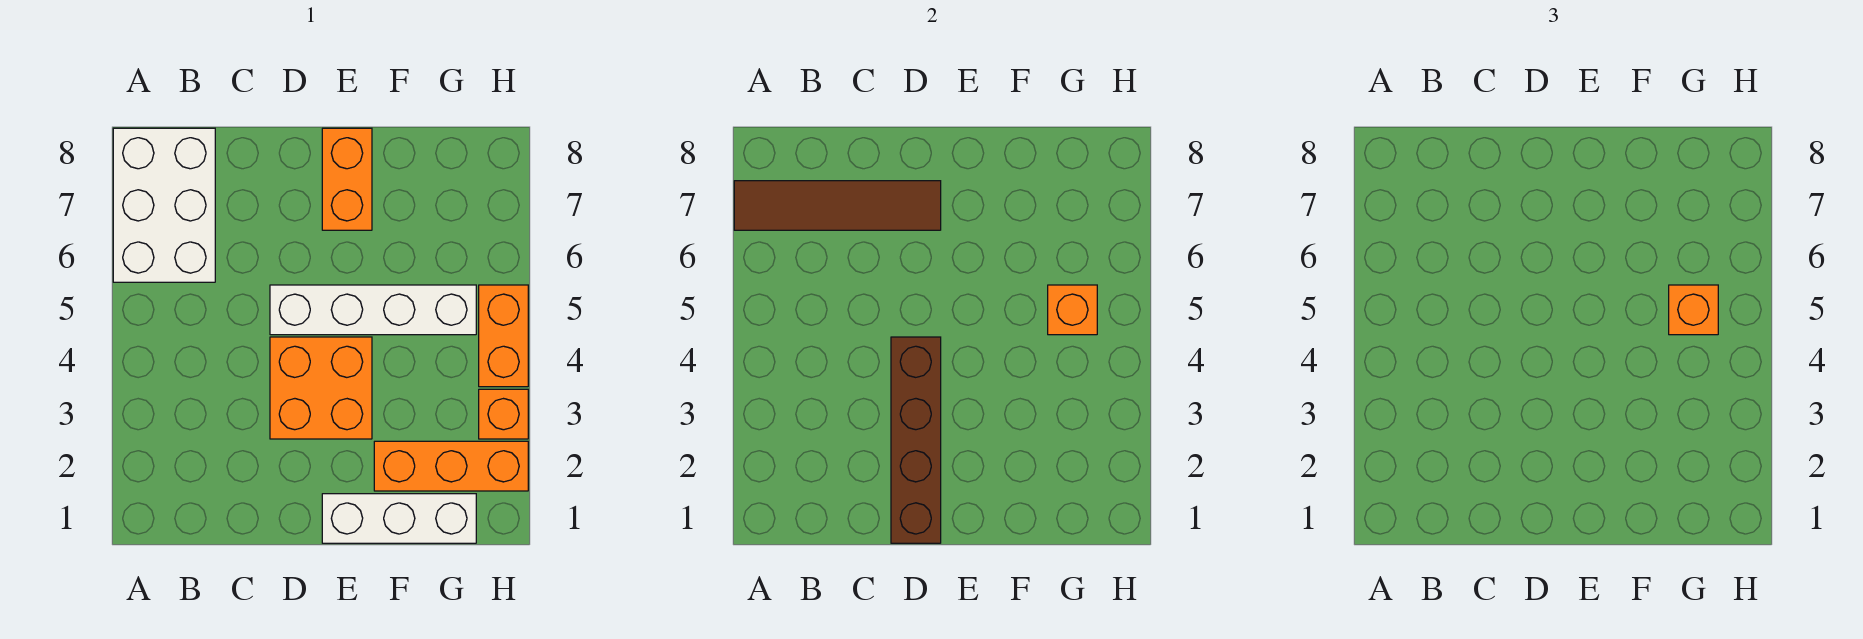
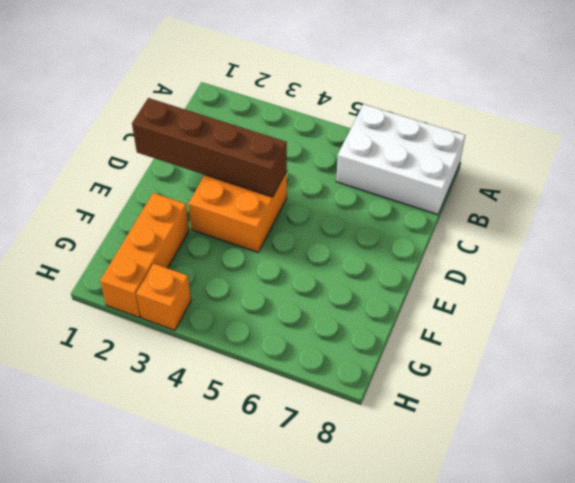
none -> white brick D5:G5 level 1
none -> white brick E1:G1 level 1
none -> orange brick E7:E8 level 1

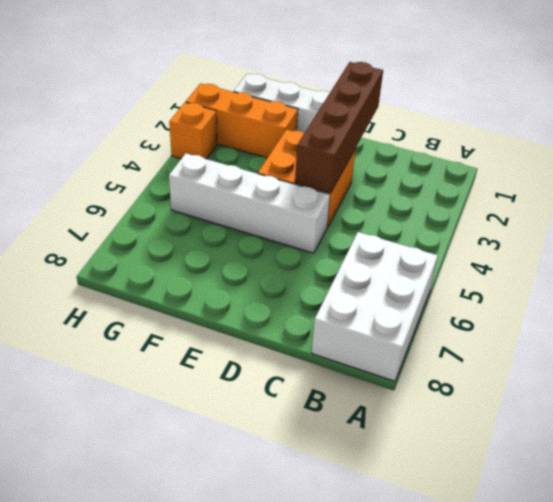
none -> orange brick E7:E8 level 1
none -> orange brick H4:H5 level 1
none -> brown tile A7:D7 level 2

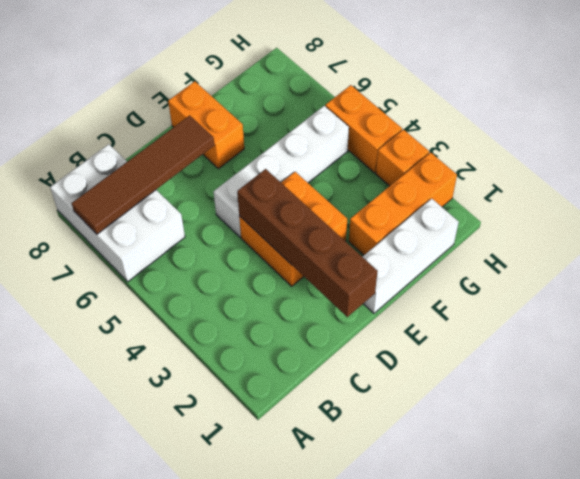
none -> orange brick G5 level 2
none -> orange brick G5 level 3

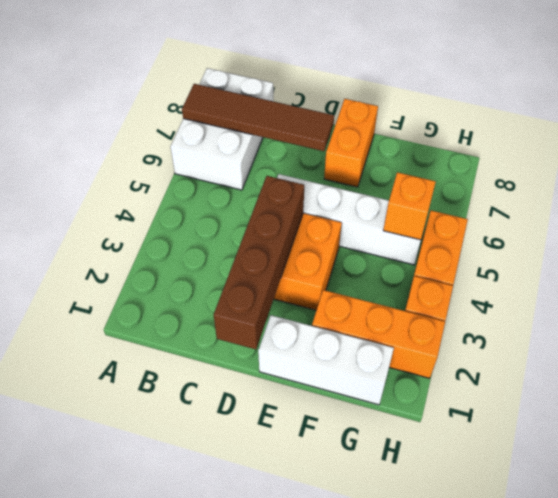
none -> orange brick G5 level 3

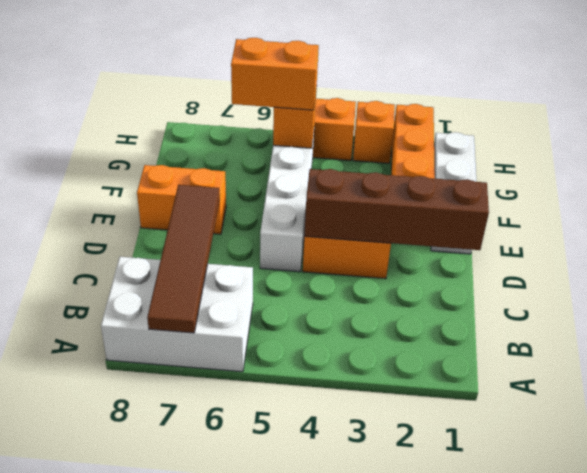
orange brick G5:G6 level 3 -> orange brick G5 level 3

